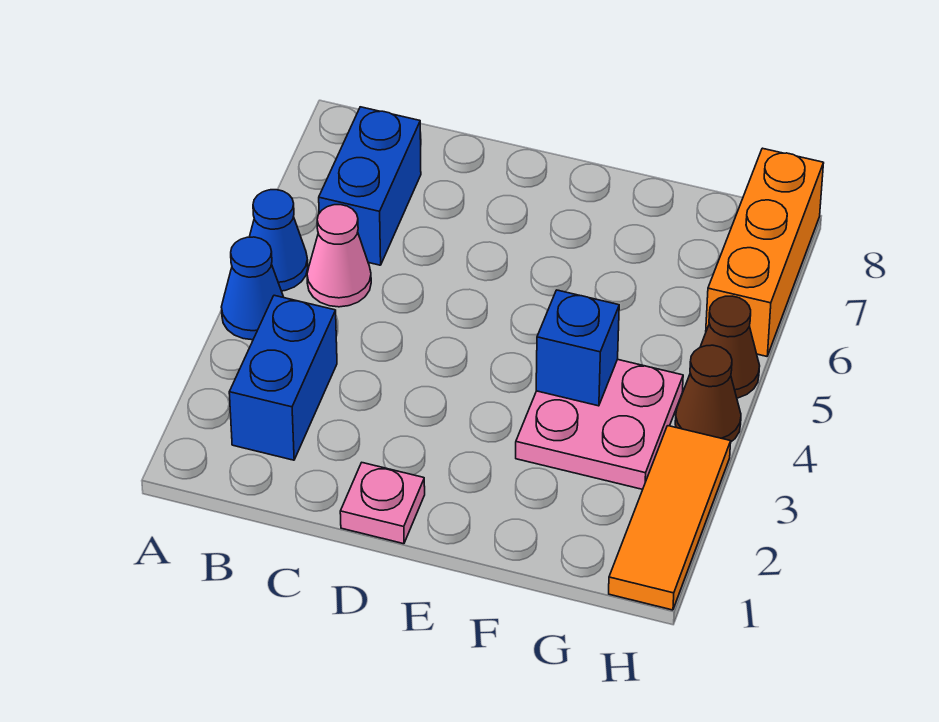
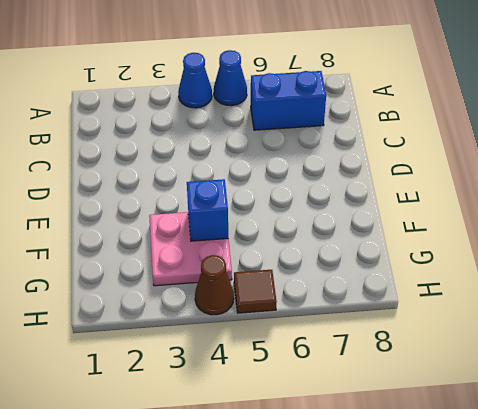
brown tile H5 level 1 -> brown cone H5 level 1
none -> blue brick B2:B3 level 1
none -> pink cone B5 level 1
none -> pink plate D1 level 1

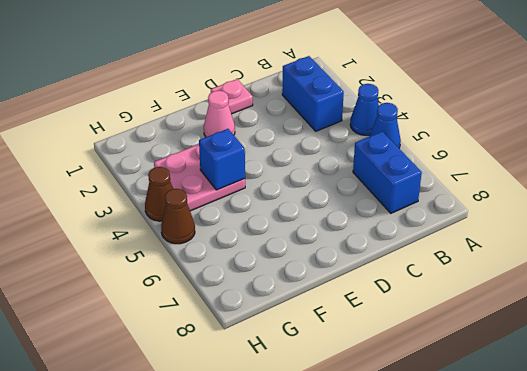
pink cone E2 level 1 -> pink cone B5 level 1
none -> orange tile H1:H3 level 1
none -> orange brick H6:H8 level 1

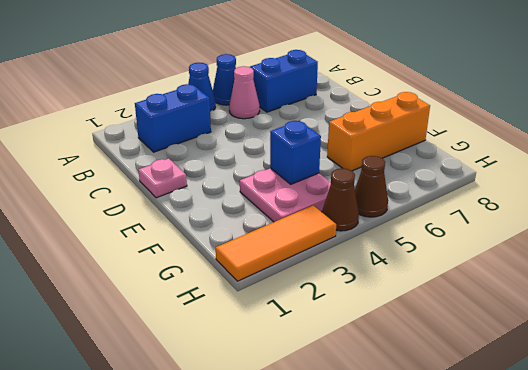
orange brick F6:F8 level 1 -> orange brick H6:H8 level 1

